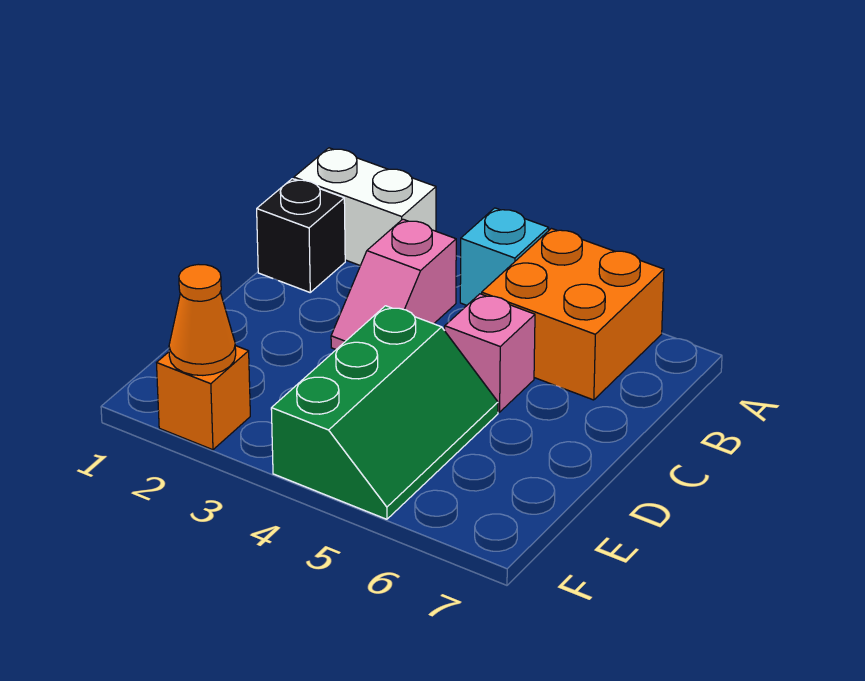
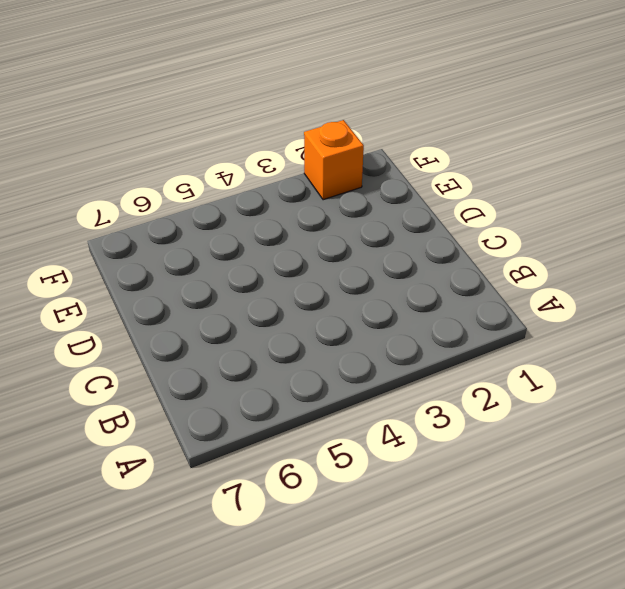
none -> white brick A1:A2 level 1
none -> cyan brick A4 level 1

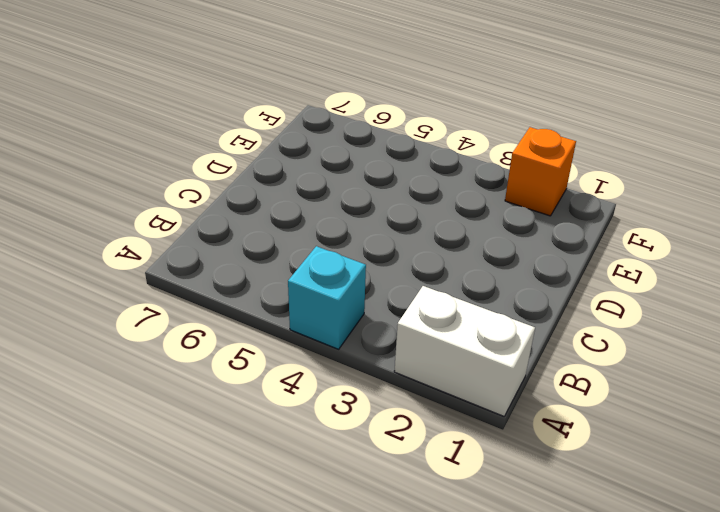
none -> orange brick A5:B6 level 1
none -> black brick B1 level 1

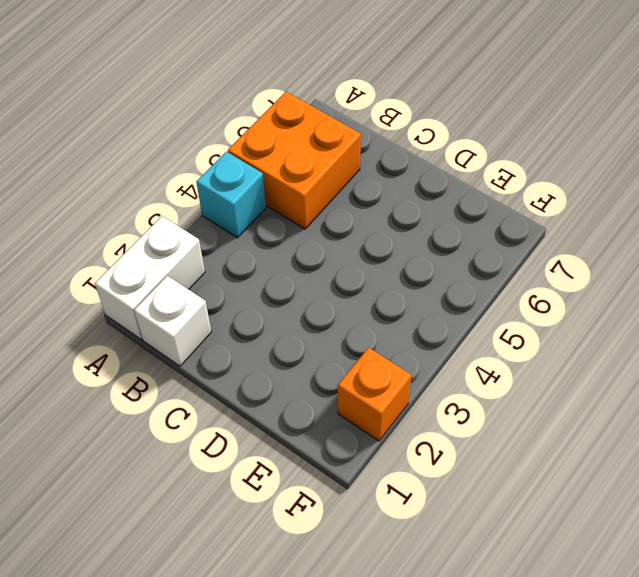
white brick B1 level 1 -> black brick B1 level 1
none -> pink slope B3:C3 level 1 top B
none -> pink brick C5 level 1

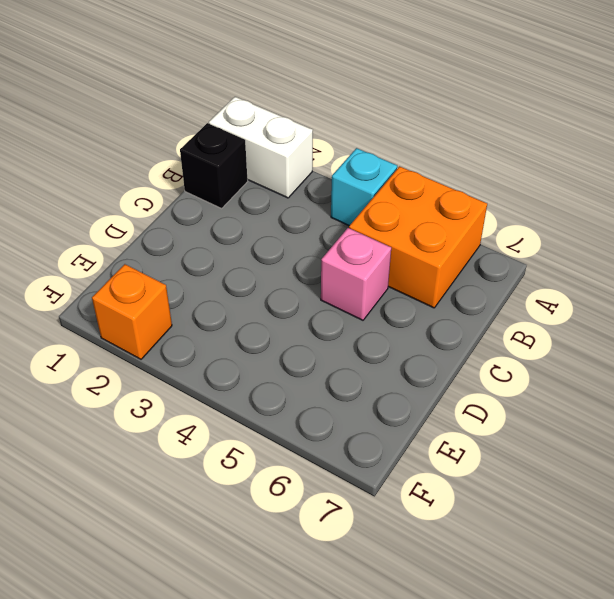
none -> pink slope B3:C3 level 1 top B
none -> green slope D4:F5 level 1 top 4

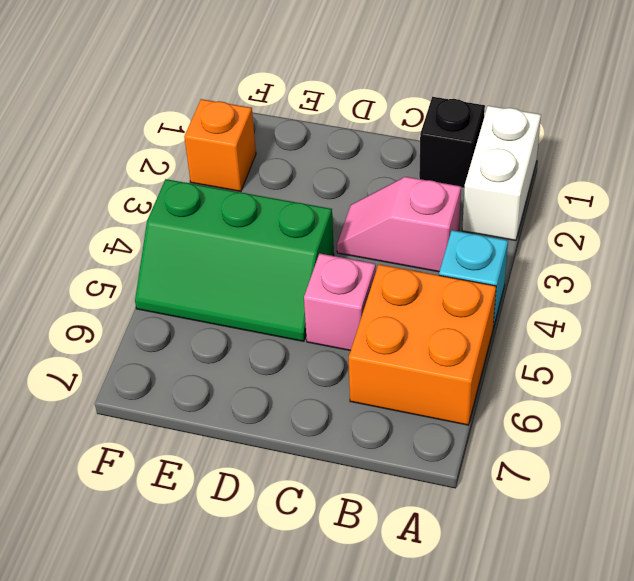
none -> orange cone F2 level 2

